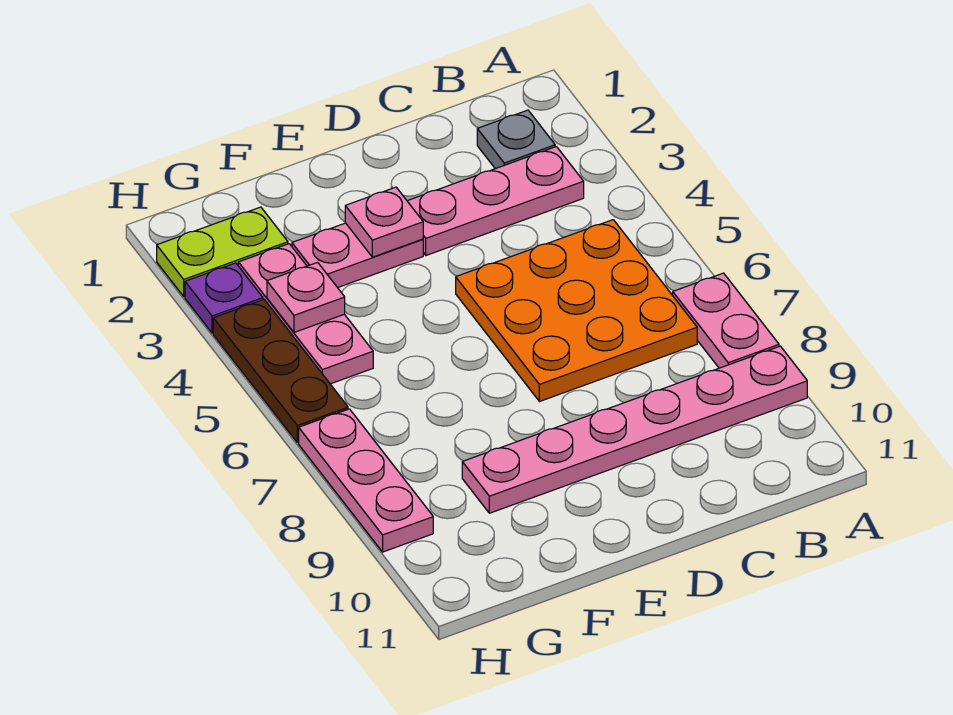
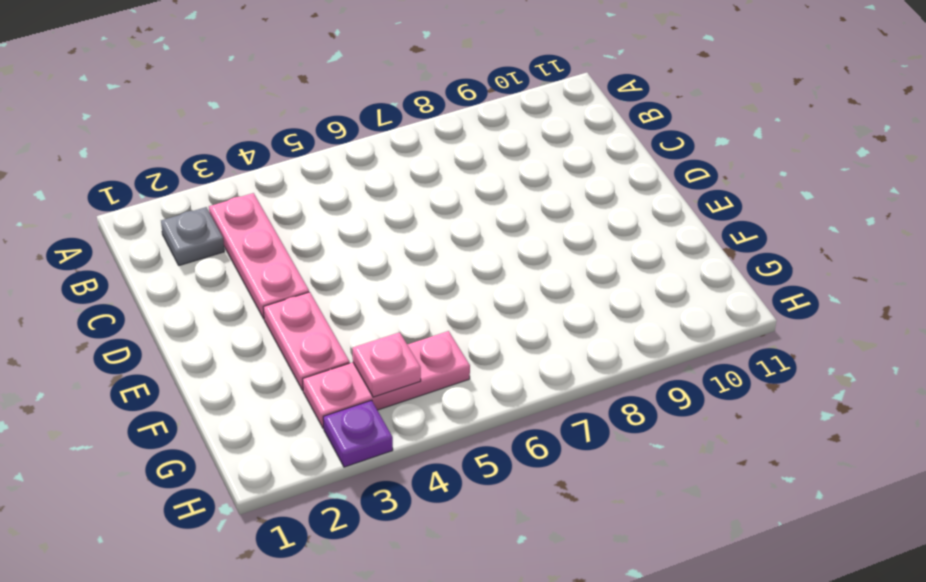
none -> pink plate A7:A8 level 1
none -> pink plate A9:F9 level 1
none -> orange plate B5:D7 level 1

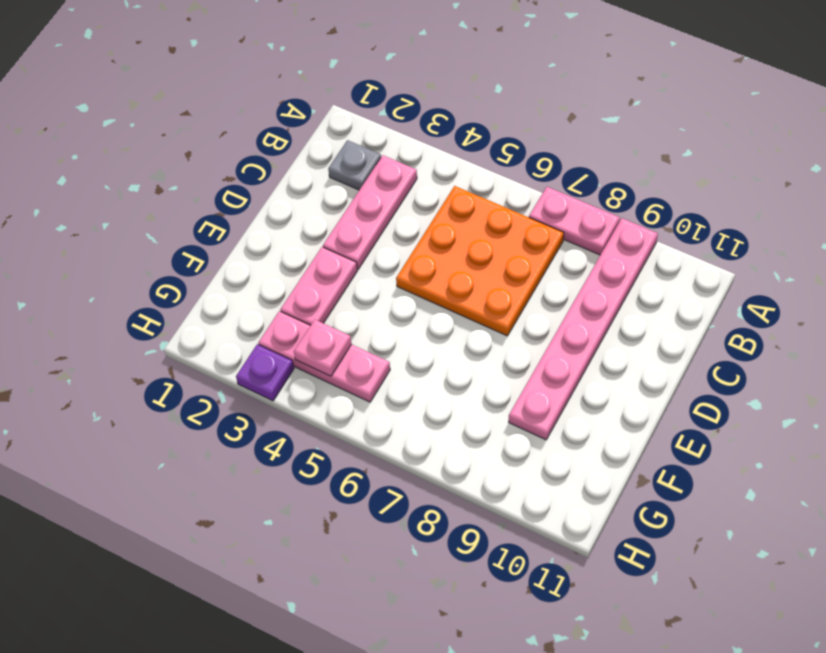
none -> lime plate G2:H2 level 1
none -> brown plate H4:H6 level 1
none -> pink plate H7:H9 level 1

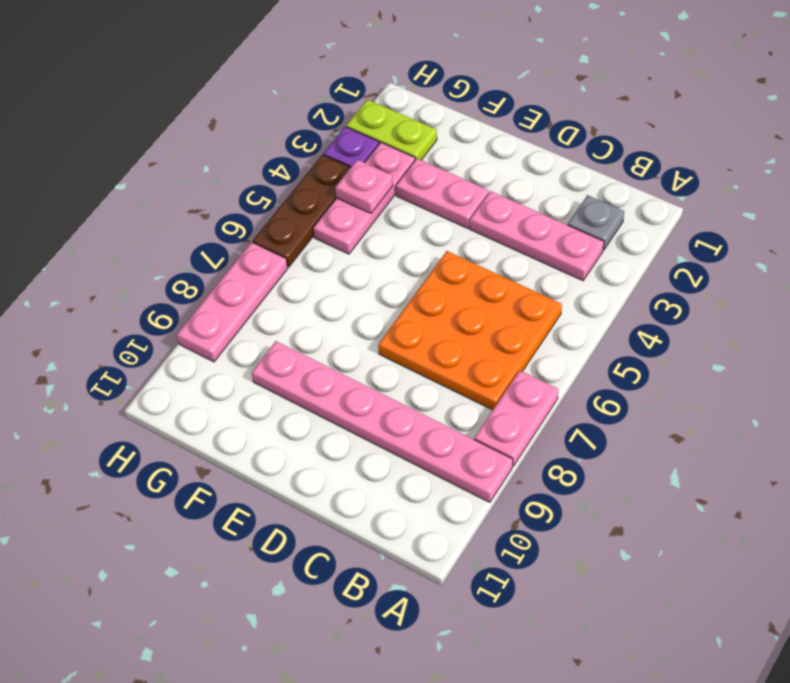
none -> pink plate E3 level 2

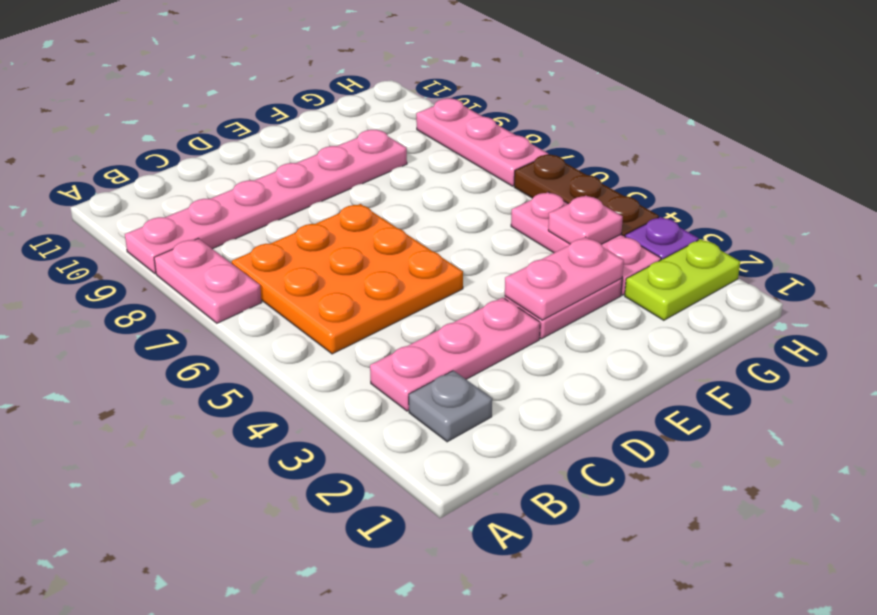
pink plate E3:F3 level 2 -> pink plate E3 level 2

